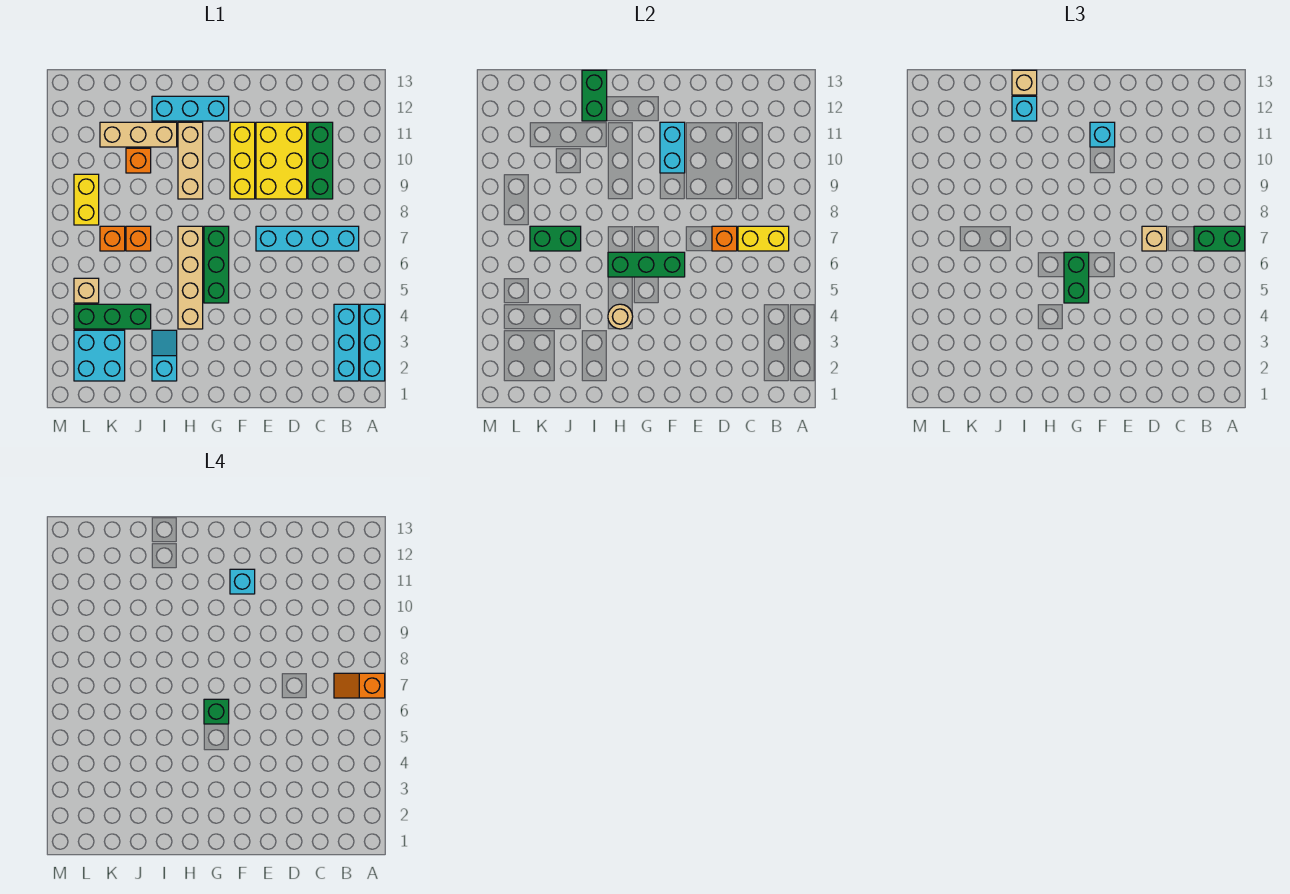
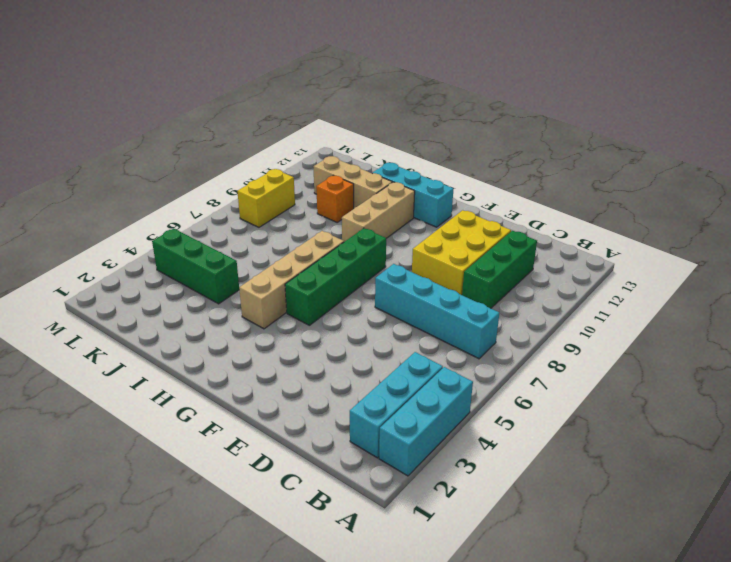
green brick G5:G8 level 1 -> green brick G5:G7 level 1
none -> yellow brick F9:F11 level 1
none -> cyan slope I2:I3 level 1 top 2
none -> orange brick J7 level 1
none -> cyan brick K2:L3 level 1

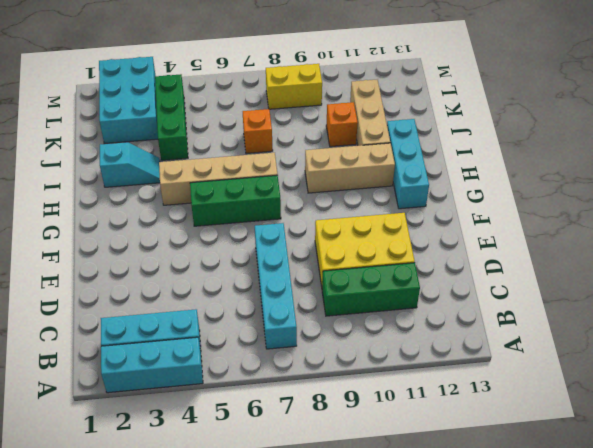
cyan brick K2:M3 level 1 -> cyan brick K2:L3 level 1
none -> yellow brick F9:F11 level 1
none -> orange brick K7 level 1
none -> tan brick L5 level 1
none -> yellow brick B7:C7 level 2

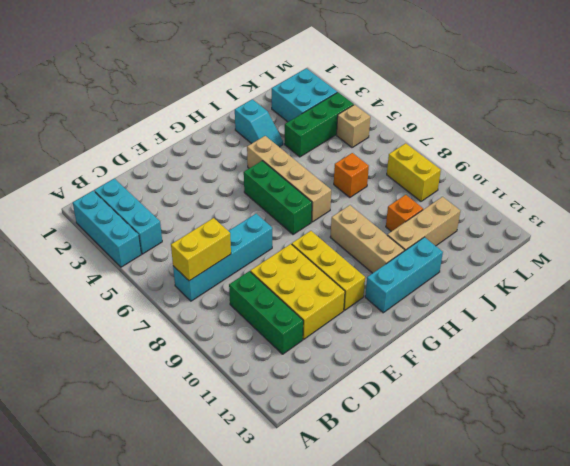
none -> orange brick K7 level 1
none -> orange brick D7 level 2
none -> green brick F6:H6 level 2
none -> cyan brick F10:F11 level 2

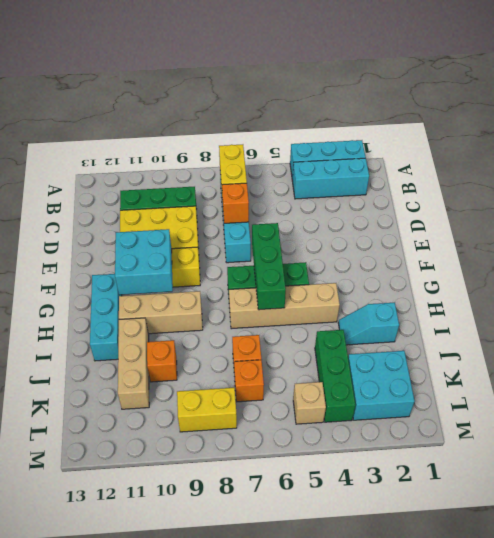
cyan brick F10:G11 level 2 -> cyan brick F10:F11 level 2
none -> tan round brick H4 level 2
none -> green brick I12:I13 level 2
none -> green brick J7:K7 level 2
none -> green brick A7:B7 level 3

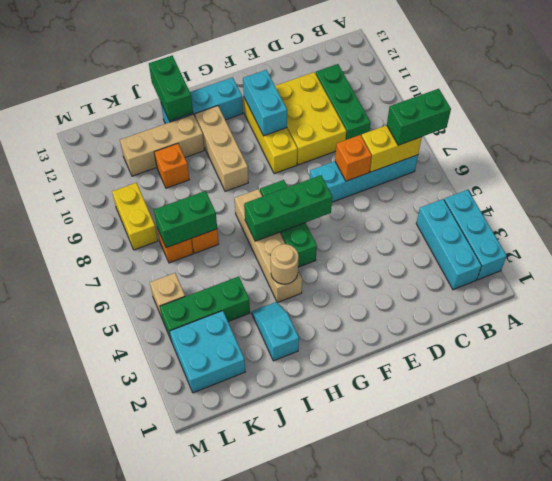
none -> tan brick D7 level 3
none -> cyan brick F11 level 3
none -> green brick G5:G6 level 3
none -> cyan brick I12 level 3

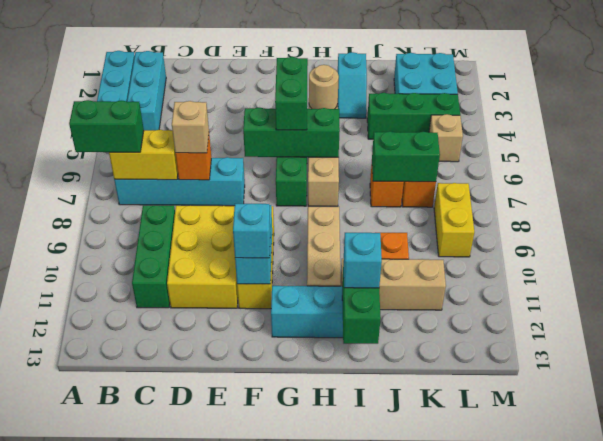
none -> tan brick I13 level 3
none -> orange slope A7:B7 level 4 top A
none -> cyan brick F11 level 4
none -> green brick G6 level 4

